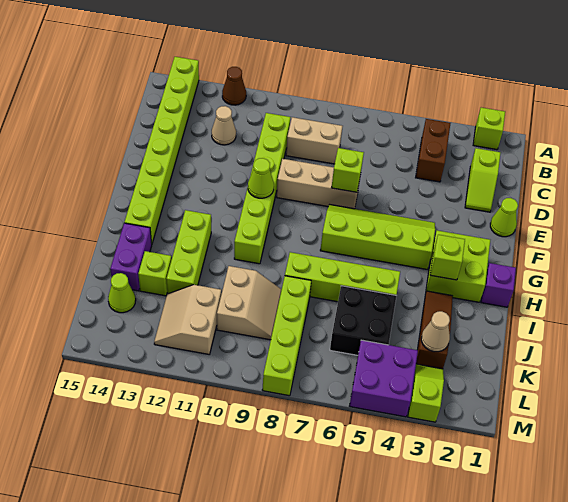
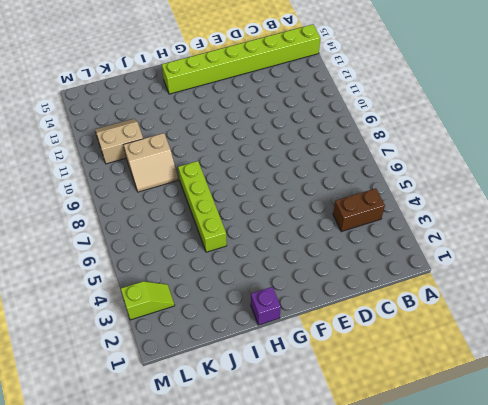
none -> lime brick A2 level 1
none -> brown cone A12 level 1
none -> lime slope C2:D2 level 1 top C

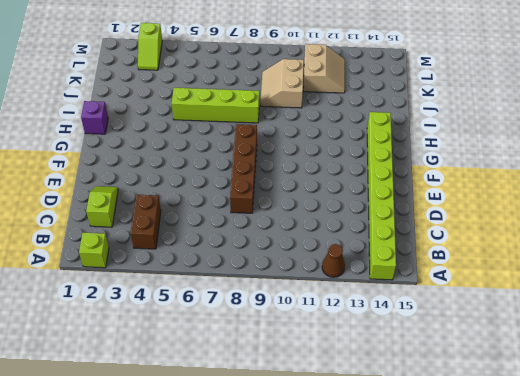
brown brick D8:G8 level 1 -> tan brick E7:E9 level 1
none -> tan brick C8:C9 level 1
none -> lime brick C10:H10 level 1
none -> tan cone C12 level 1

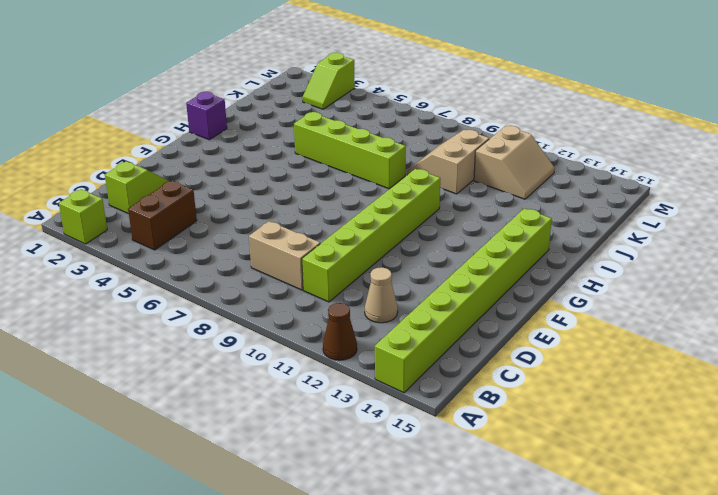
none -> lime cone E1 level 1
none -> tan brick E7:E9 level 1
none -> lime slope F4:G7 level 1 top G

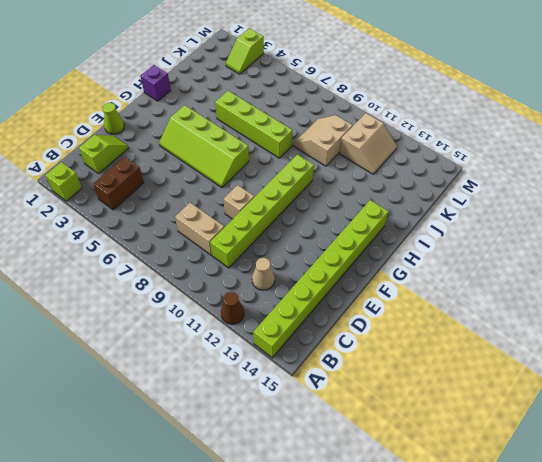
tan brick E9 level 1 -> tan brick E7:E9 level 1
none -> lime brick G2:H3 level 1
none -> lime brick H12:J12 level 1
none -> brown slope I3:K3 level 1 top K

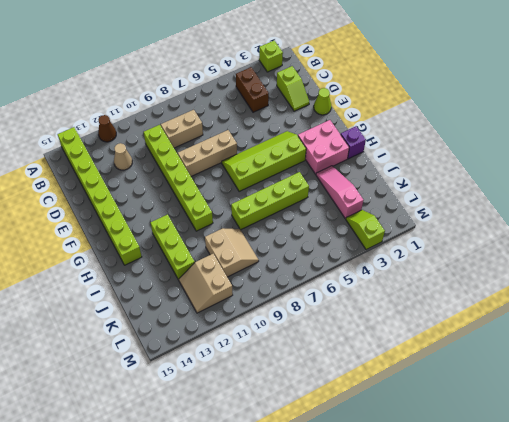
pink brick G2:H3 level 1 -> lime brick G2:H3 level 1
pink slope I3:K3 level 1 top K -> brown slope I3:K3 level 1 top K
none -> purple brick I14:J14 level 1
none -> black brick J5:K6 level 1
none -> lime brick J8:M8 level 1

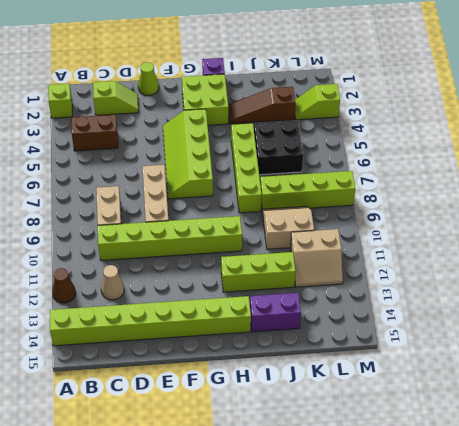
none -> lime brick J13 level 1
none -> lime cone K14 level 1
none -> purple brick L4:M5 level 1

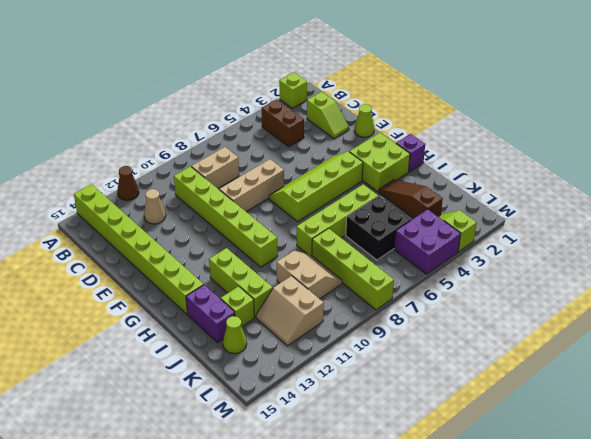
none -> lime brick E7 level 2
none -> lime cone F10 level 2
none -> lime brick H3 level 2

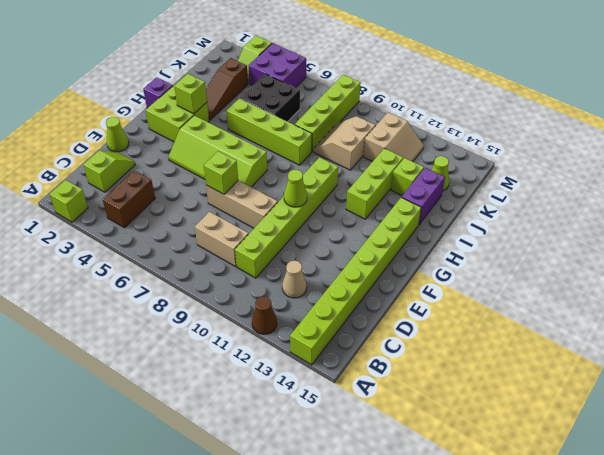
none -> tan cone K3 level 2

